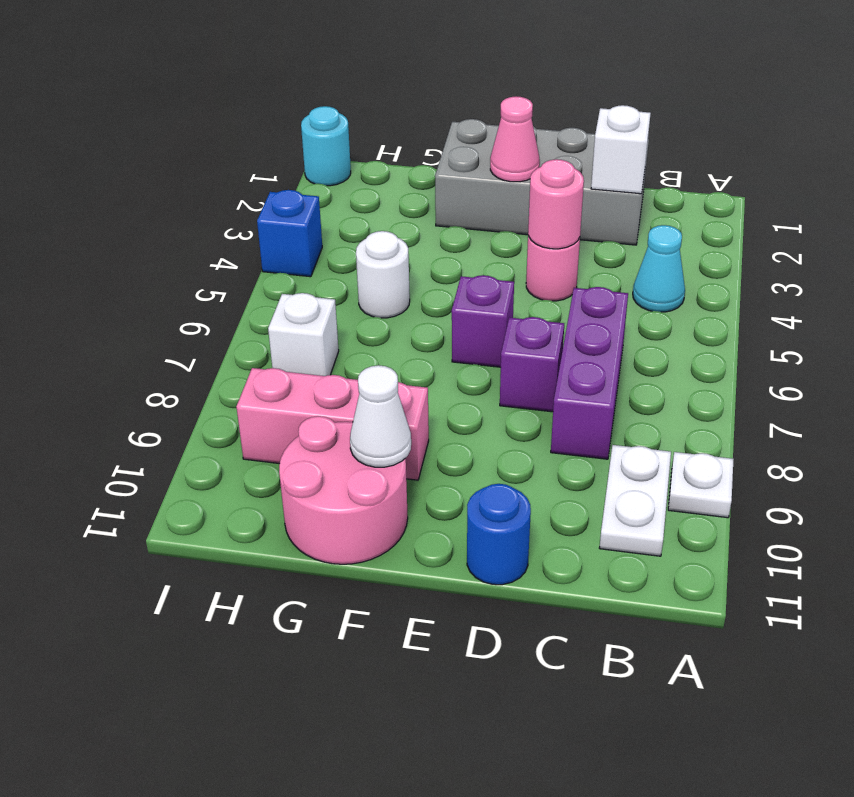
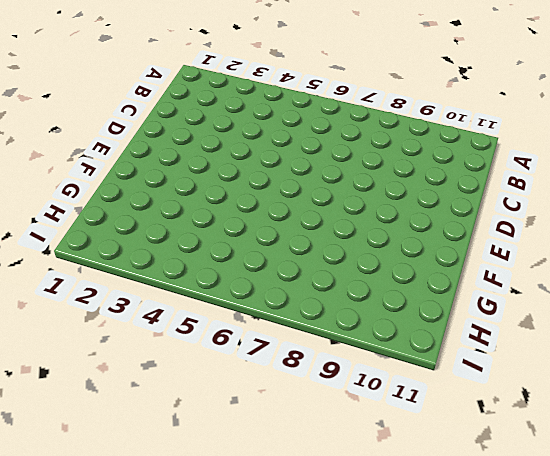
none -> white plate A9 level 1
none -> cyan cone B4 level 1
none -> white plate B9:B10 level 1

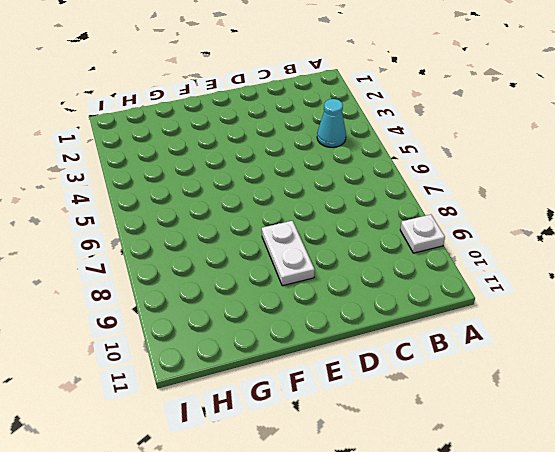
white plate E8:E9 level 1 -> white plate B9:B10 level 1
none -> grey brick C1:F2 level 1
none -> purple brick C6:C8 level 1
none -> pink round brick D4 level 1

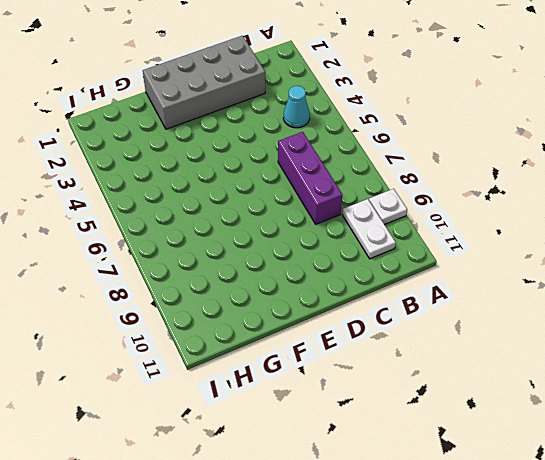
none -> pink round brick D4 level 1
none -> purple brick D7 level 1
none -> blue round brick D11 level 1

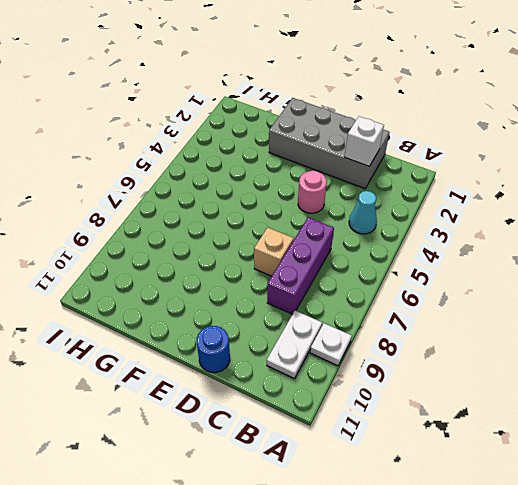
tan brick D7 level 1 -> purple brick D7 level 1
none -> purple brick E6 level 1
none -> pink brick F9:H9 level 1
none -> pink round brick F10:G11 level 1

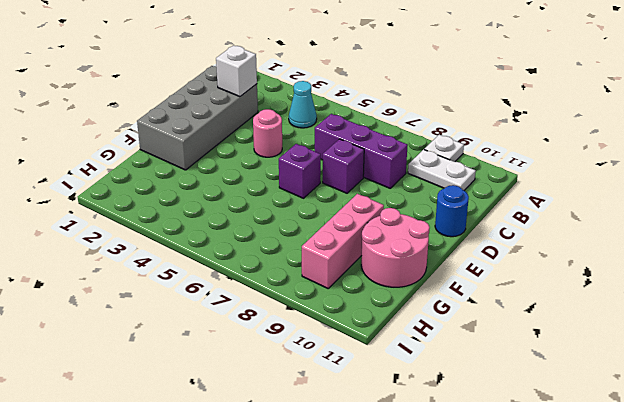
none -> white round brick G5 level 1
none -> white brick H7 level 1
none -> cyan round brick I1 level 1

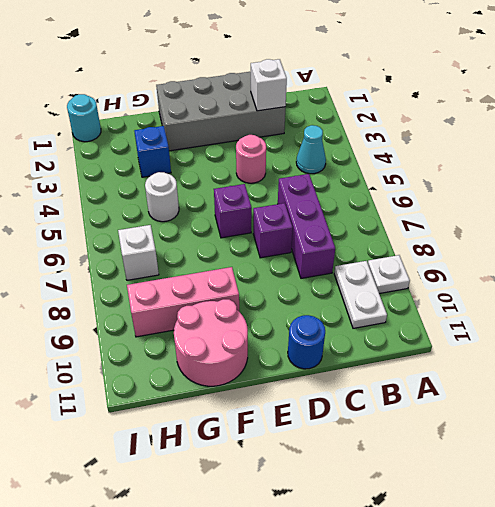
blue brick G3 level 1 -> blue brick I4 level 1
none -> pink round brick D4 level 2
none -> pink cone E2 level 2
none -> white cone F10 level 2

